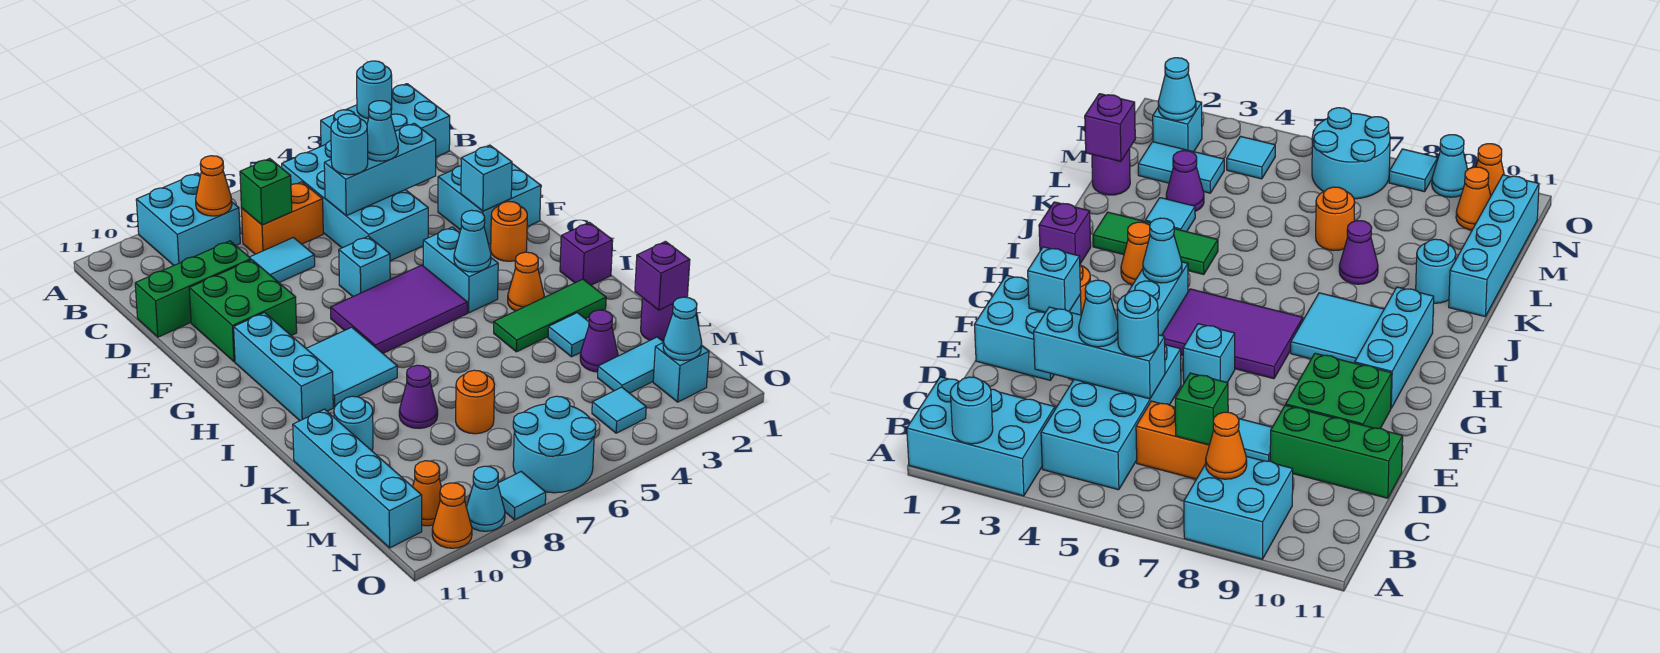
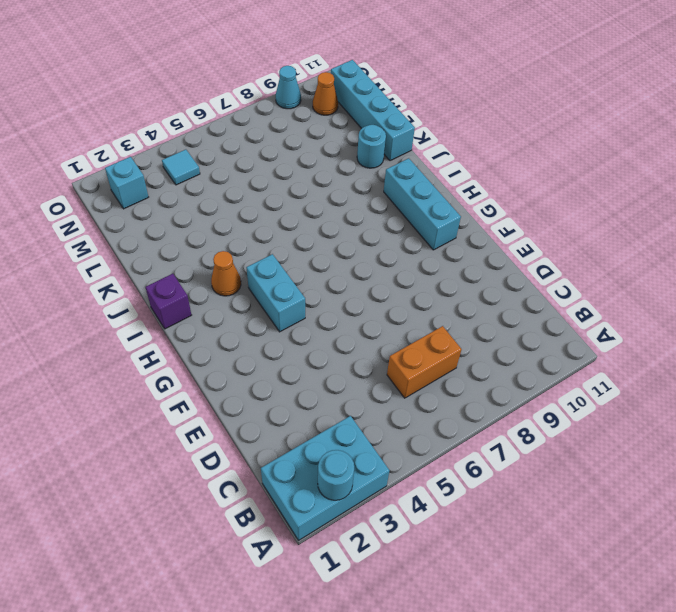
none -> cyan brick A8:B9 level 1
none -> cyan brick B4:E5 level 1
none -> cyan tile D7:D8 level 1
none -> green brick D9:D11 level 1

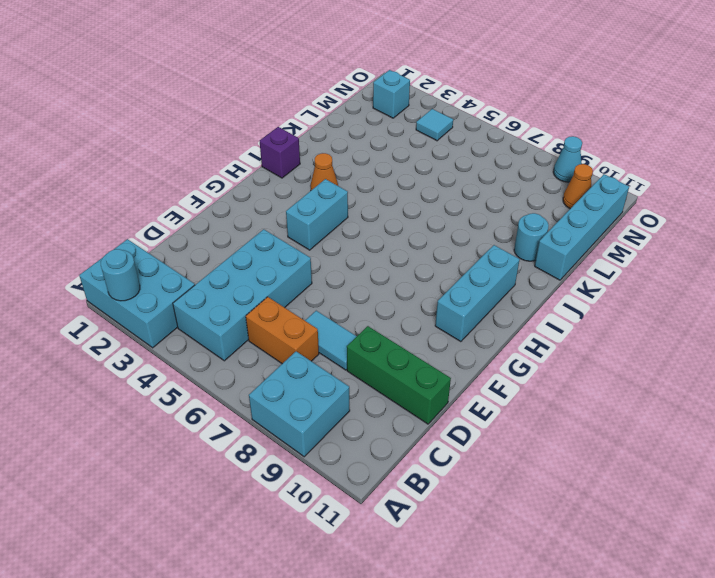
none -> cyan brick E1:F2 level 1
none -> green brick E9:F10 level 1
none -> cyan brick F6 level 1
none -> orange round brick G2 level 1

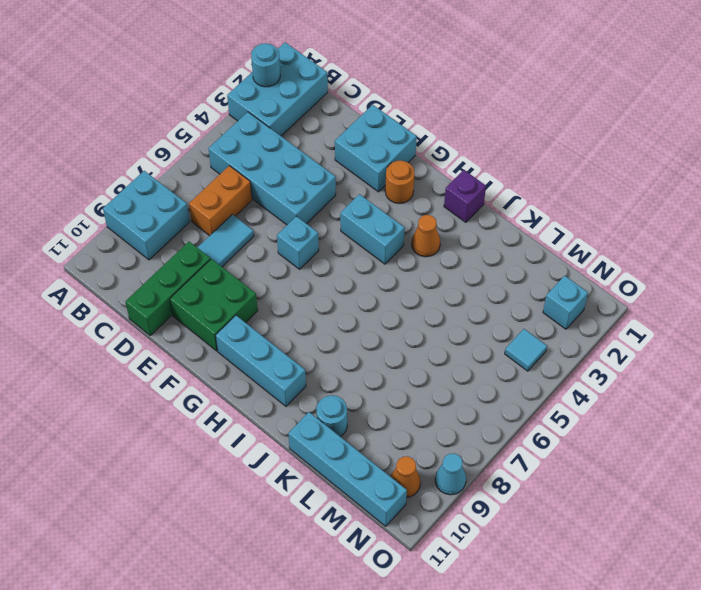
none -> purple tile G5:H7 level 1
none -> cyan tile H8:I9 level 1
none -> green tile J2:J4 level 1
none -> cyan tile K3 level 1

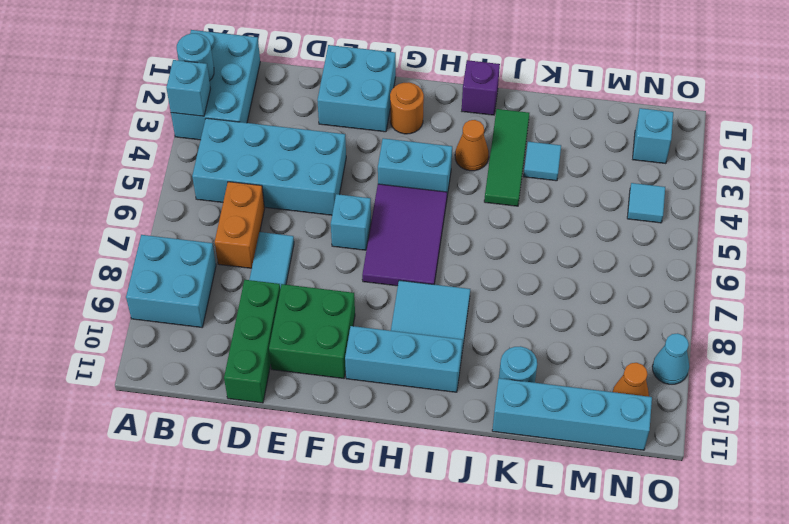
cyan brick A3 level 2 -> cyan brick F2 level 2
none -> purple cone K8 level 1
none -> purple round brick L1 level 1
none -> purple cone L3 level 1
none -> orange round brick L7 level 1

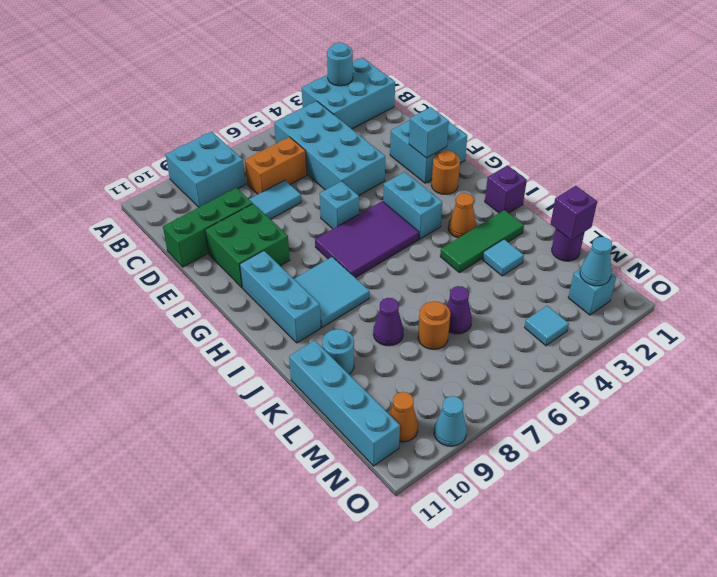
purple cone L6 level 1 -> purple cone L3 level 1
none -> cyan tile M2:M3 level 1
none -> cyan round brick N6:O7 level 1
none -> cyan tile O8 level 1
none -> orange cone O10 level 1

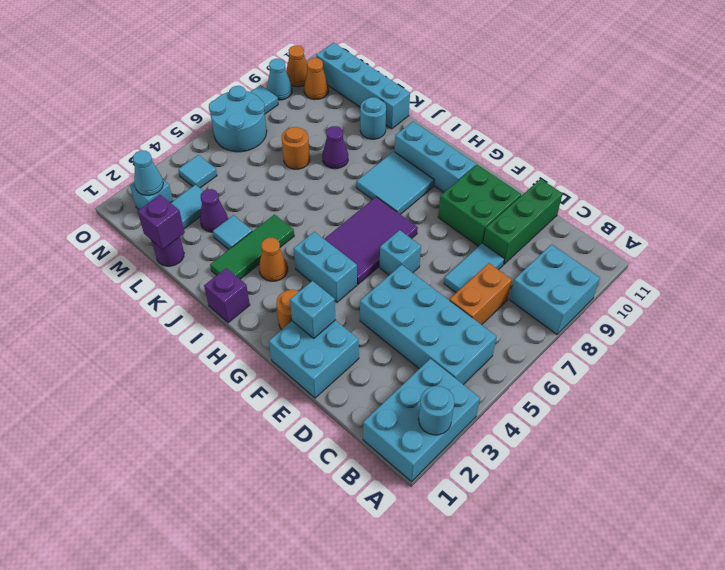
none -> orange cone B8 level 2
none -> green brick C7 level 2
none -> cyan brick D3:D5 level 2
none -> cyan cone H4 level 2

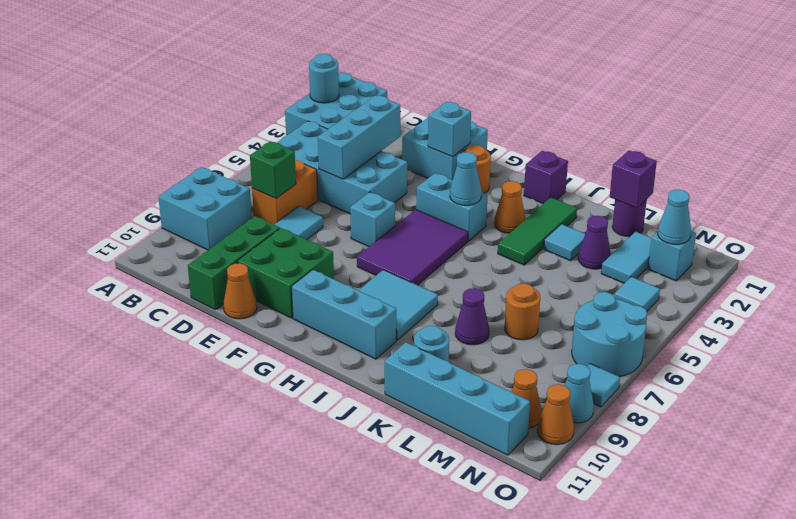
orange cone E11 level 1 -> orange cone B8 level 2
none -> cyan cone D4 level 3
none -> cyan round brick D5 level 3

